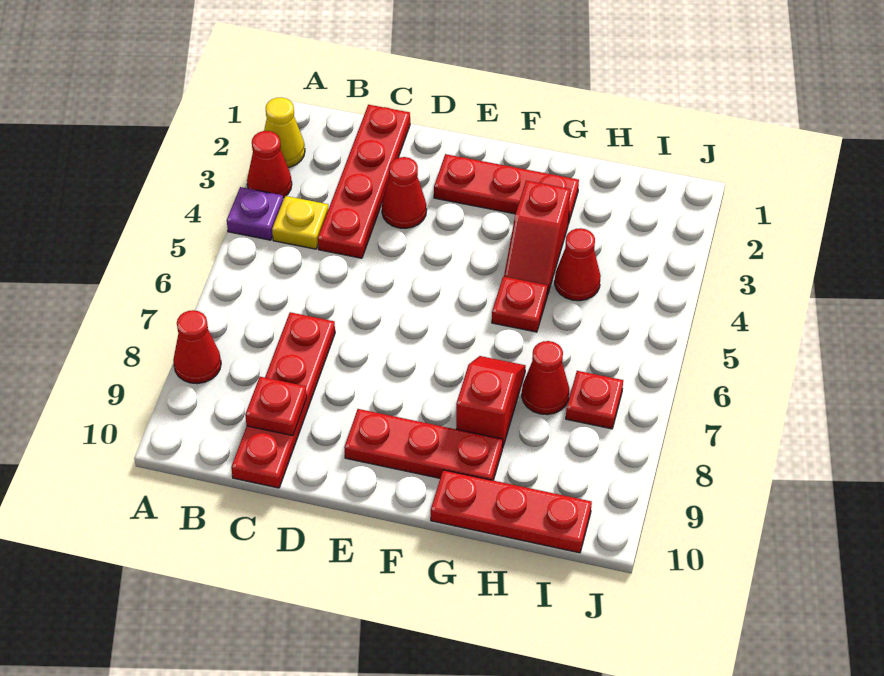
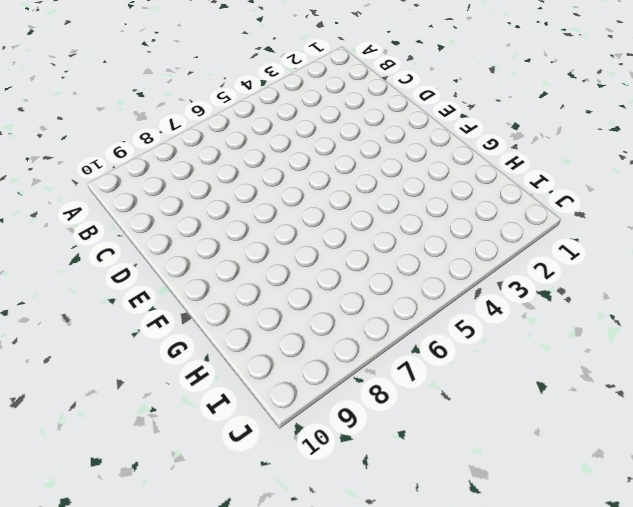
none -> yellow cone A2 level 1
none -> red cone A3 level 1
none -> purple plate A4 level 1

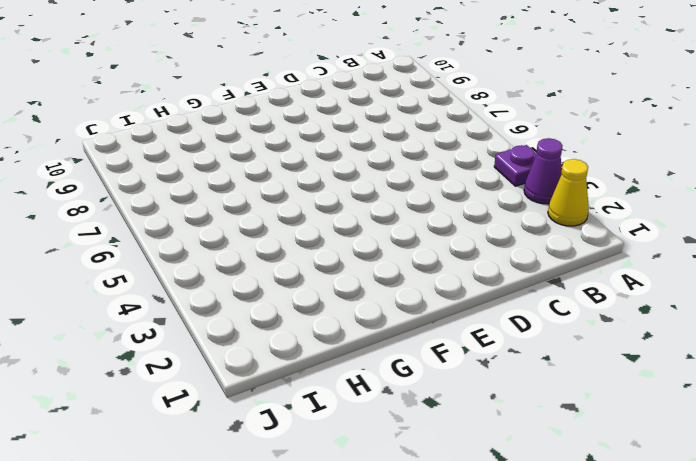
purple cone A3 level 1 -> red cone A3 level 1
none -> red cone A8 level 1
none -> yellow plate B4 level 1
none -> red plate C1:C4 level 1

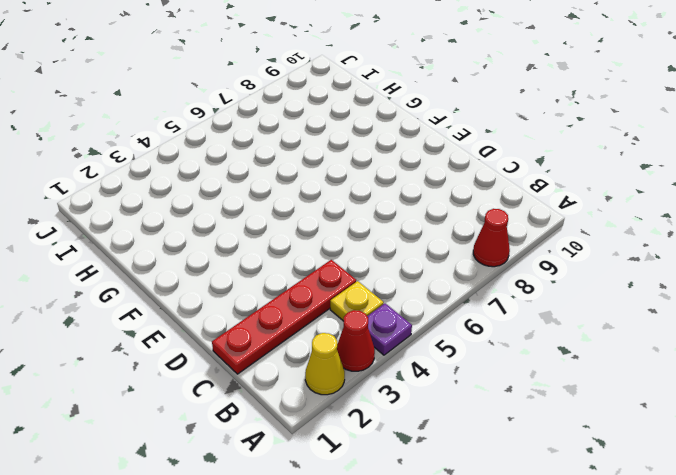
none -> red plate C7:C10 level 1
none -> red cone D3 level 1
none -> red plate E2:G2 level 1

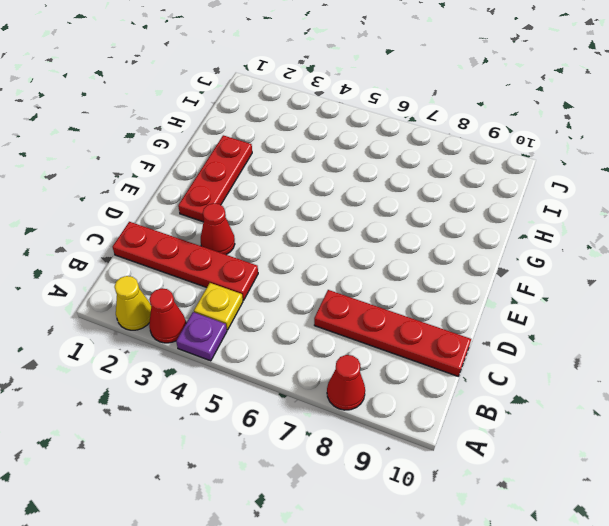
none -> red plate E9:G9 level 1
none -> red slope G3:G4 level 1 top 3
none -> red plate G5 level 1

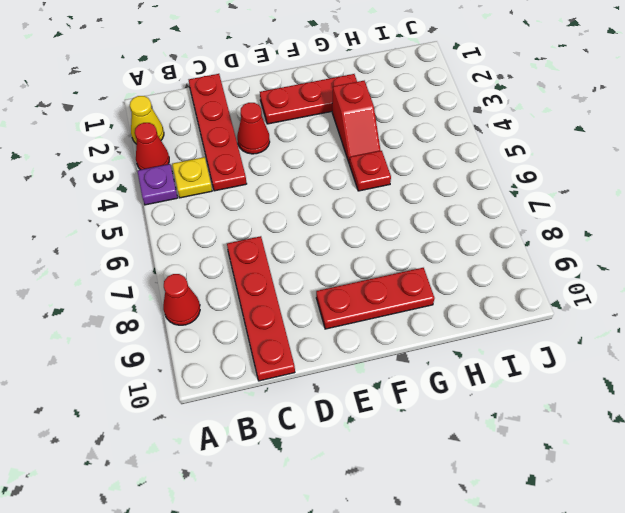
none -> red slope G7:G8 level 1 top 8
none -> red plate G10:I10 level 1
none -> red cone H4 level 1

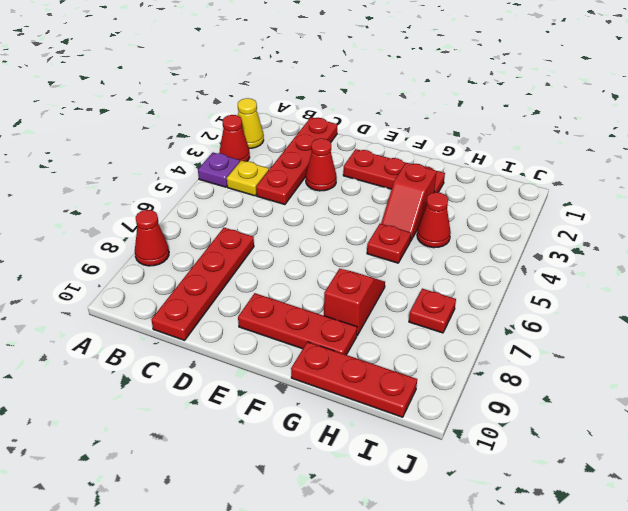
none -> red cone H7 level 1
none -> red plate C9 level 2

